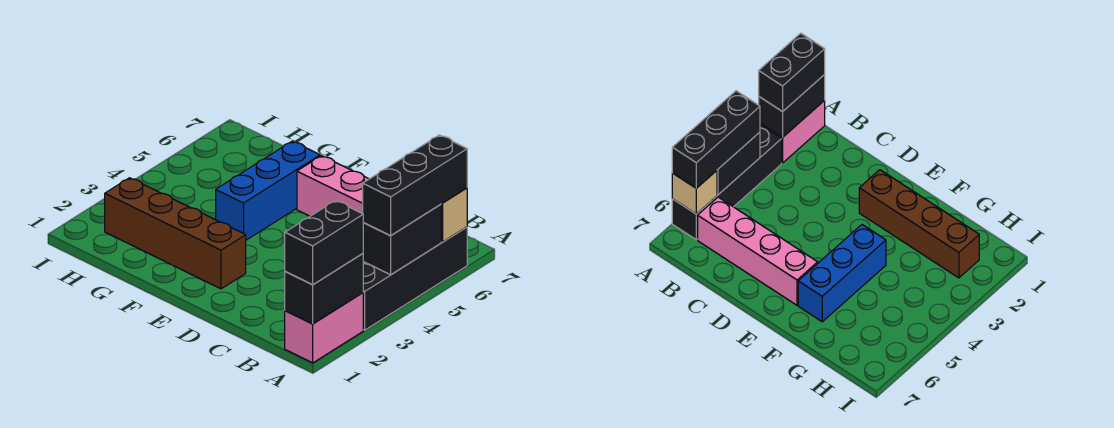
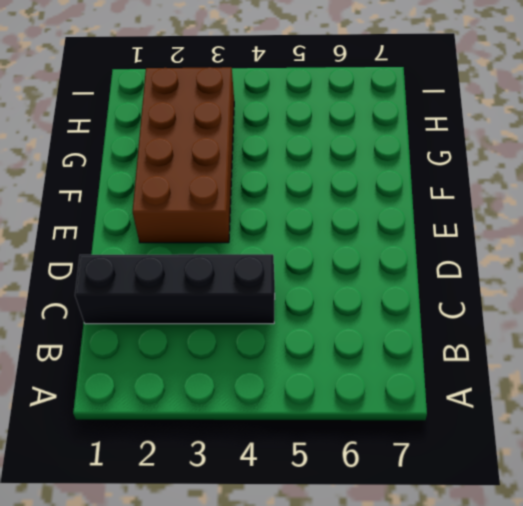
black brick C1:C4 level 1 -> black brick A3:A6 level 1
brown brick E2:H3 level 1 -> brown brick E2:H2 level 1
none -> pink brick A1:A2 level 1
none -> pink brick B6:E6 level 1

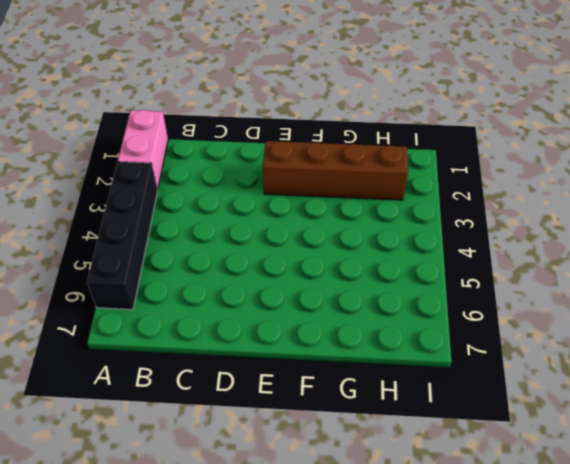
none -> pink brick B6:E6 level 1
none -> blue brick F4:F6 level 1

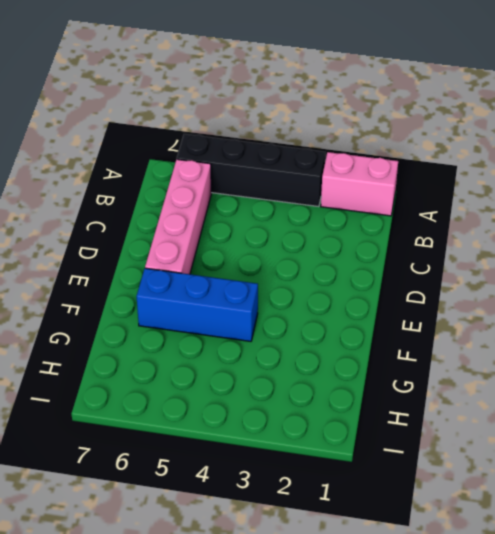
none -> brown brick E2:H2 level 1
none -> black brick A1:A2 level 2

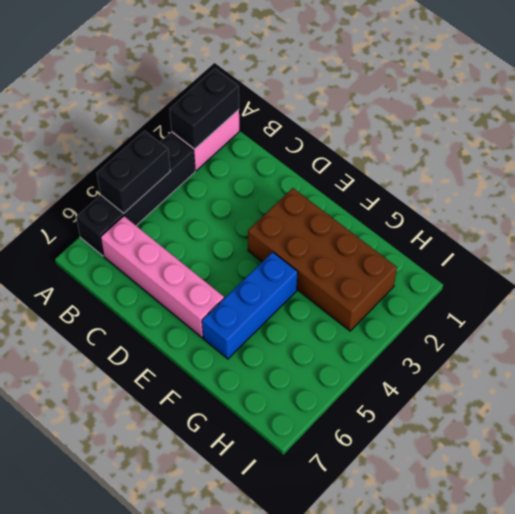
brown brick E2:H3 level 1 -> brown brick E2:H2 level 1
none -> tan brick A6 level 2
none -> black brick A1:A2 level 3

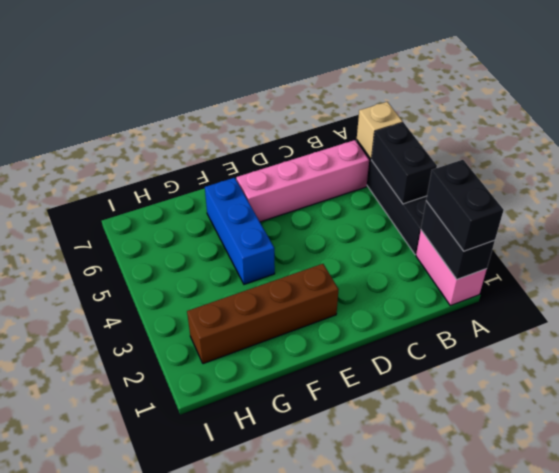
none -> black brick A4:A6 level 3

